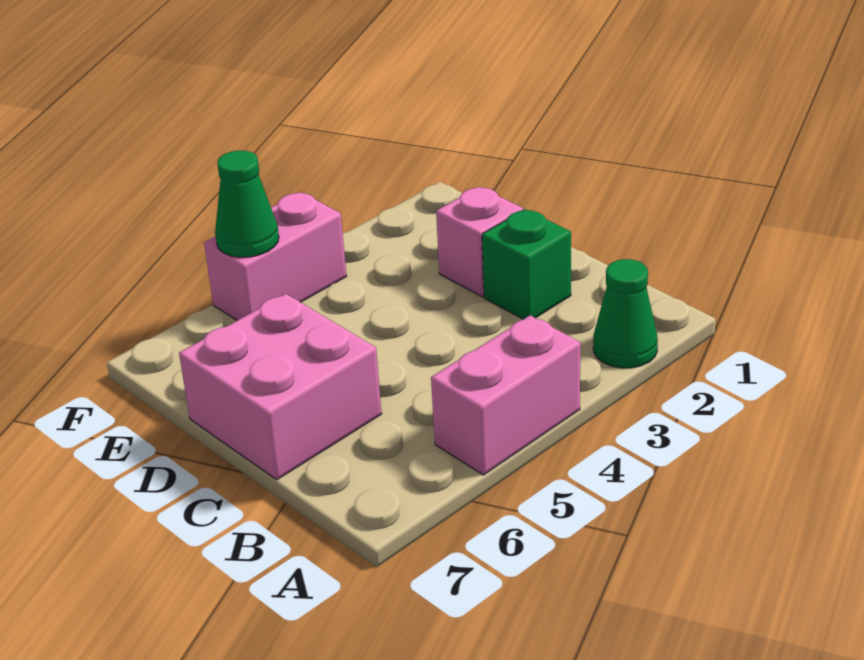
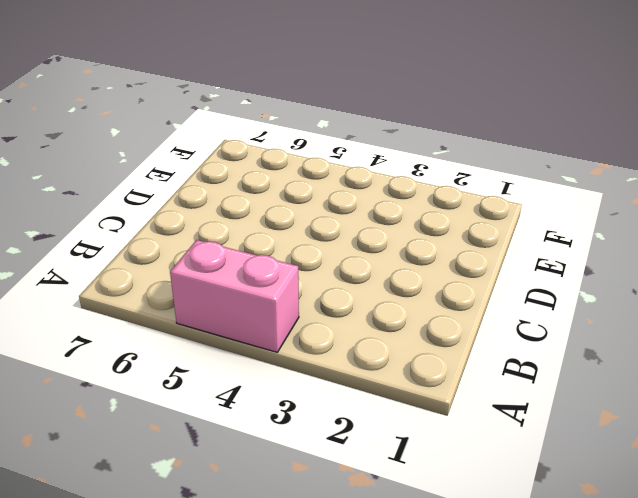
none -> green cone A2 level 1
none -> green brick C2 level 1

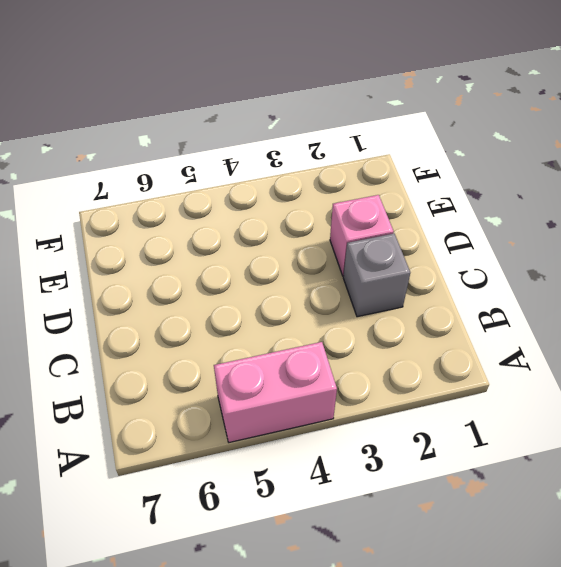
grey brick C2 level 1 -> green brick C2 level 1
none -> green cone A2 level 1
none -> pink brick C6:D7 level 1

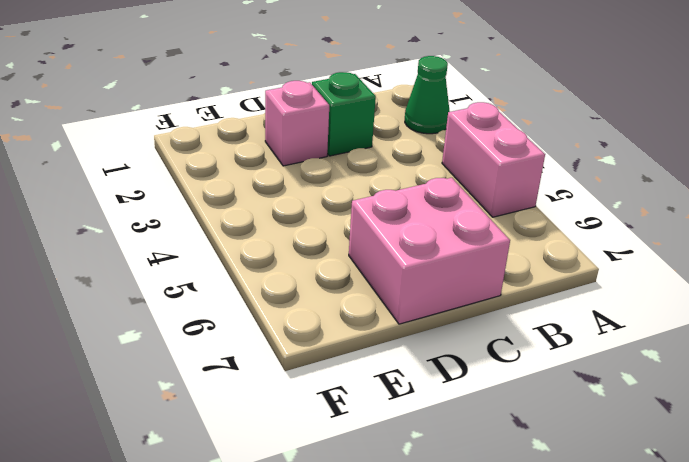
none -> pink brick F4:F5 level 1
none -> green cone F5 level 2

